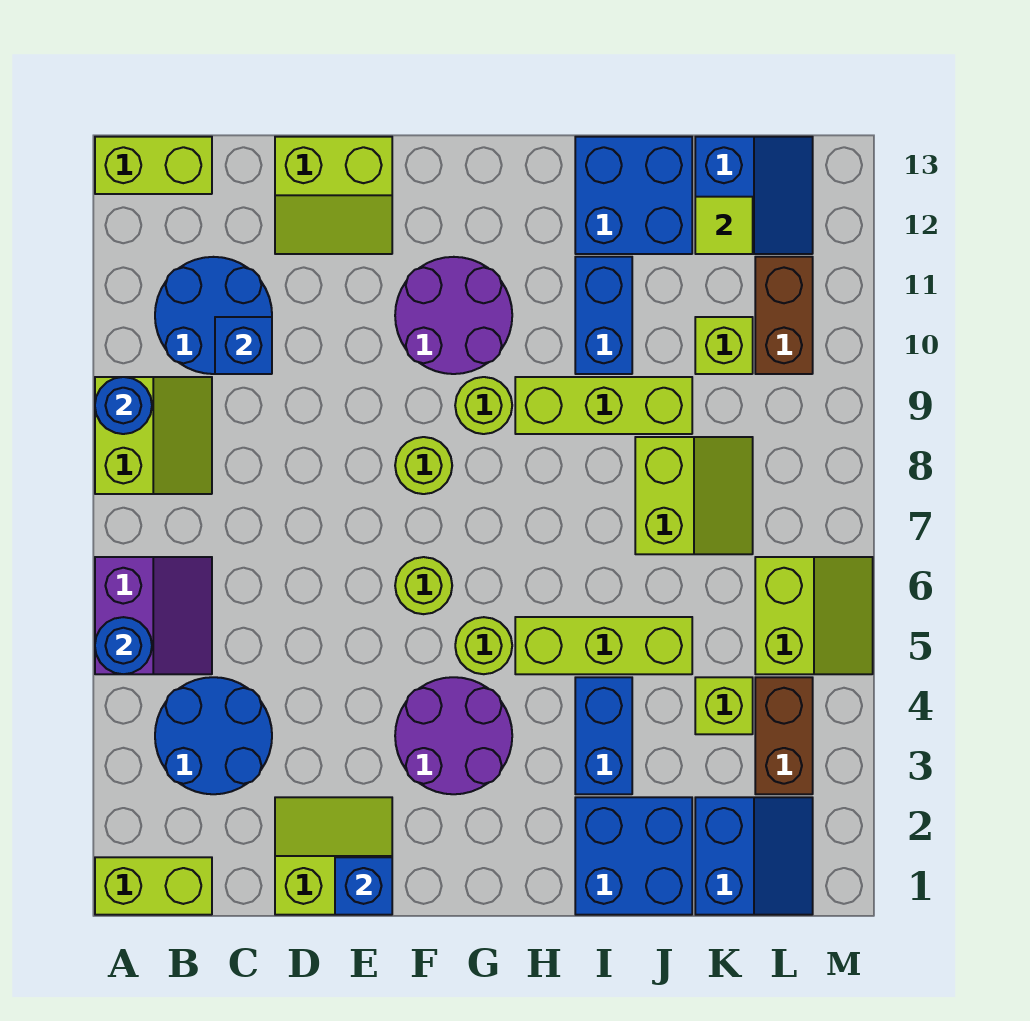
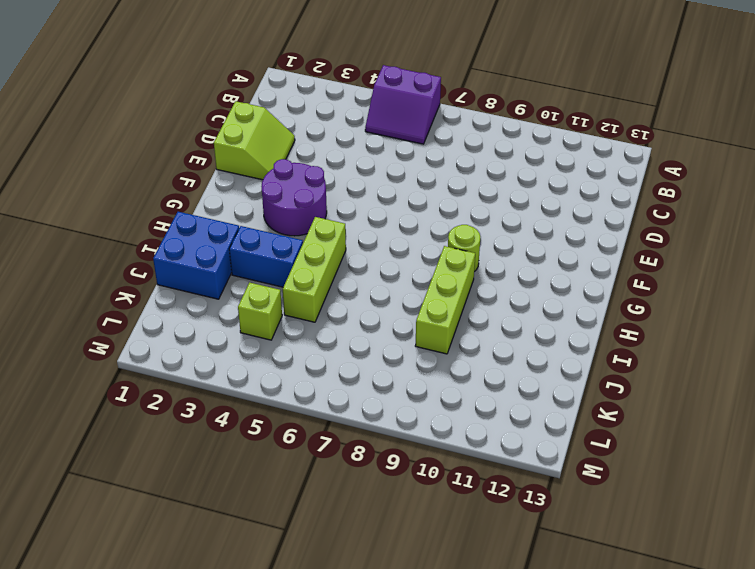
none -> lime brick A1:B1 level 1
none -> lime slope A8:B9 level 1 top A
none -> lime brick A13:B13 level 1
none -> blue round brick B3:C4 level 1

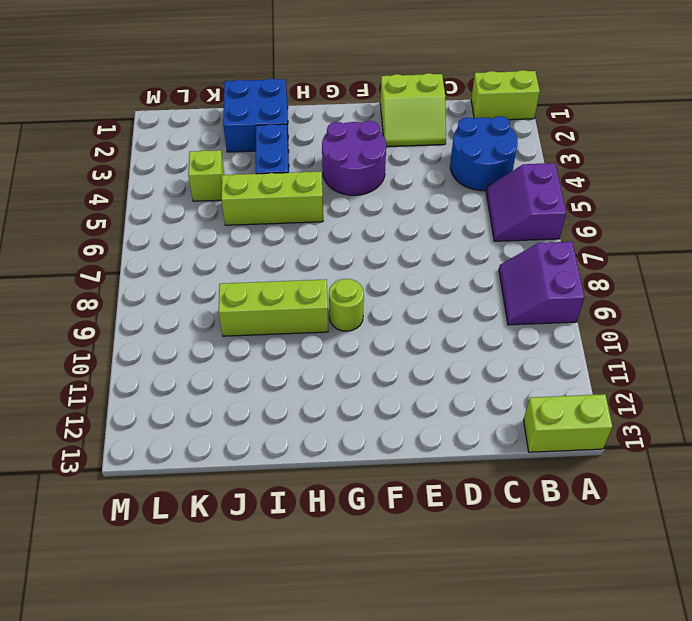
purple slope A8:B9 level 1 top A -> lime slope A8:B9 level 1 top A
none -> blue round brick B10:C11 level 1
none -> lime slope D12:E13 level 1 top 13
none -> lime round brick F6 level 1
none -> lime round brick F8 level 1

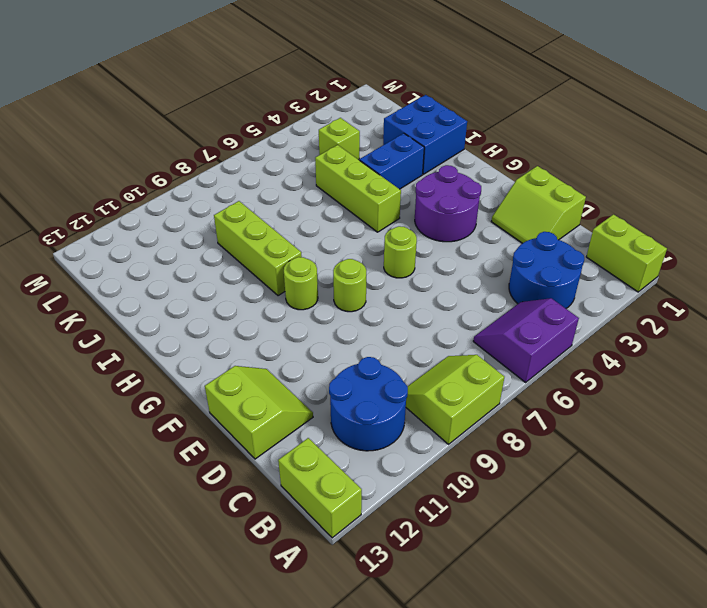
none -> purple round brick F10:G11 level 1
none -> lime round brick G5 level 1
none -> blue brick I10:I11 level 1
none -> blue brick I12:J13 level 1

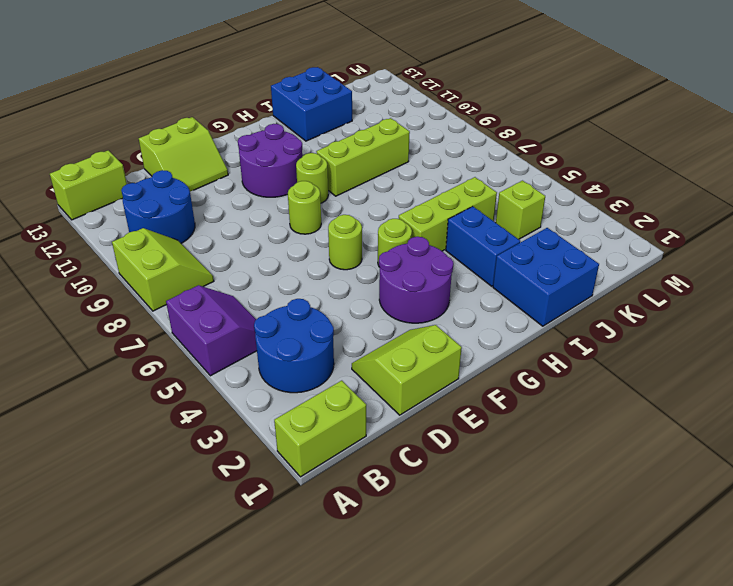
none -> blue brick I10:I11 level 1
none -> lime slope J7:K8 level 1 top J
none -> blue slope K1:L2 level 1 top K
none -> lime brick K10 level 1

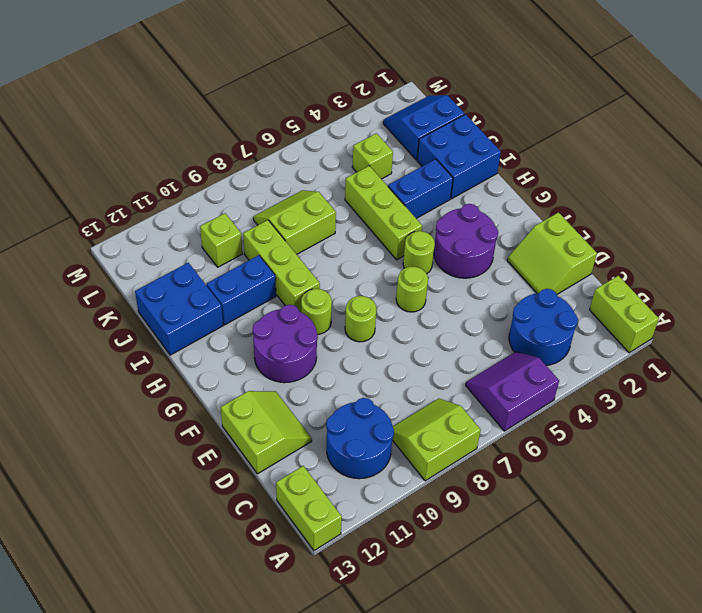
none -> blue slope K12:L13 level 1 top K
none -> brown brick L3:L4 level 1
none -> lime slope L5:M6 level 1 top L
none -> brown brick L10:L11 level 1

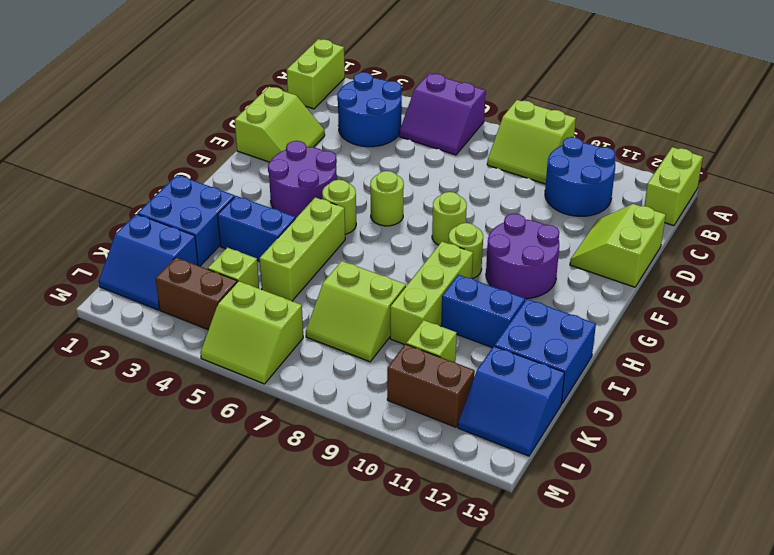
none -> blue round brick A5 level 2
none -> blue round brick A9 level 2
none -> blue brick C10 level 2
none -> blue brick E1 level 2

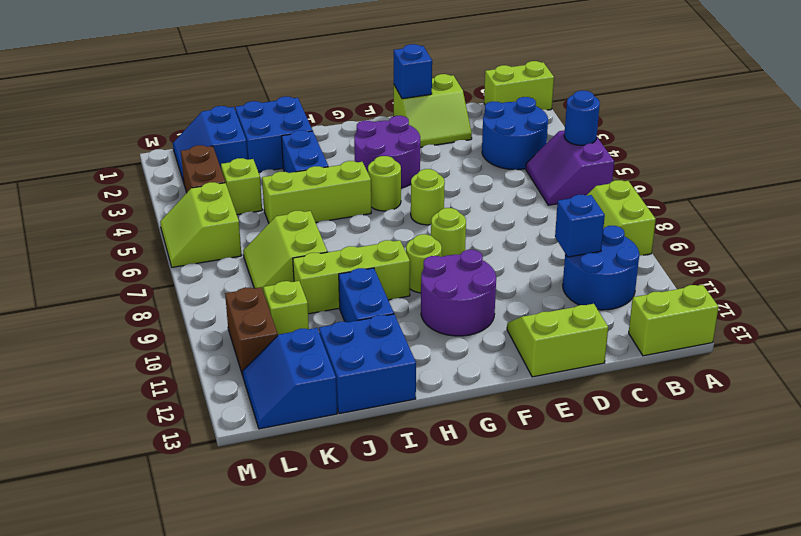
none -> blue round brick A9 level 2
none -> lime tile K12 level 2

